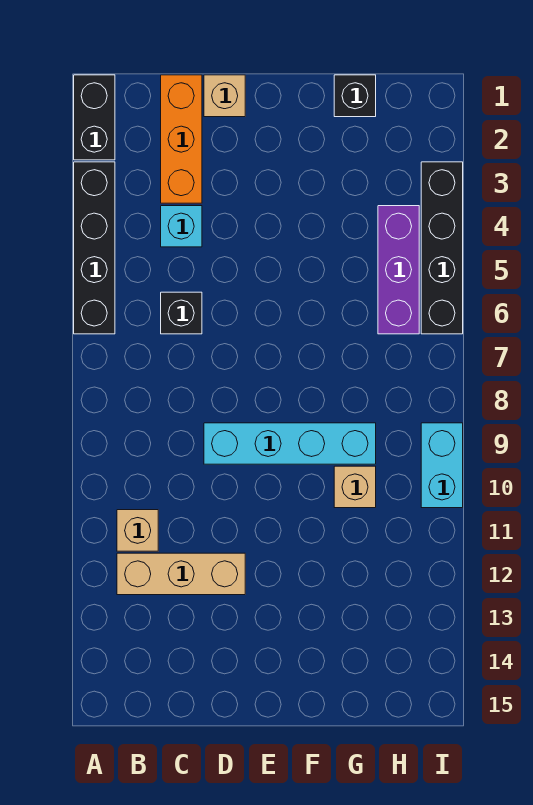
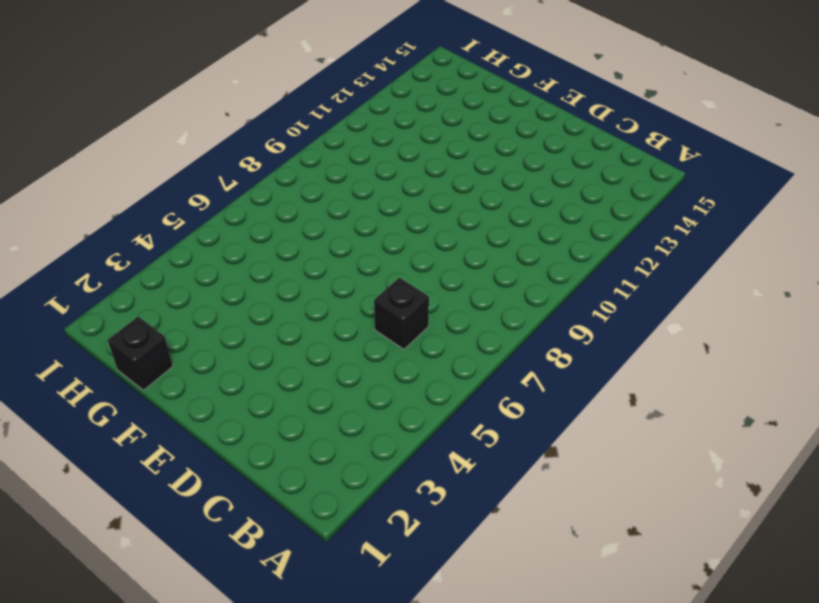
none -> black brick A1:A2 level 1
none -> black brick A3:A6 level 1
none -> tan brick B11 level 1

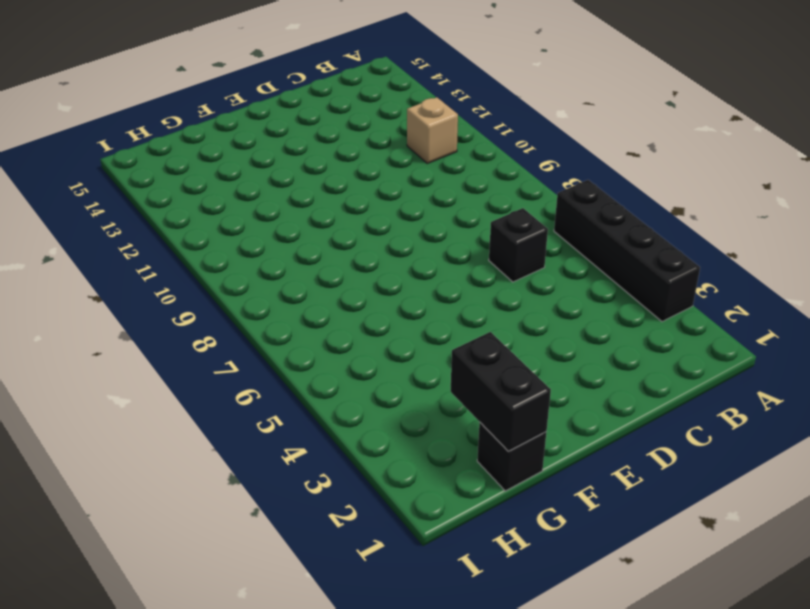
black brick G1:G2 level 2 -> black brick A1:A2 level 1
none -> tan brick B12:D12 level 1
none -> orange brick C1:C3 level 1
none -> cyan brick C4 level 1

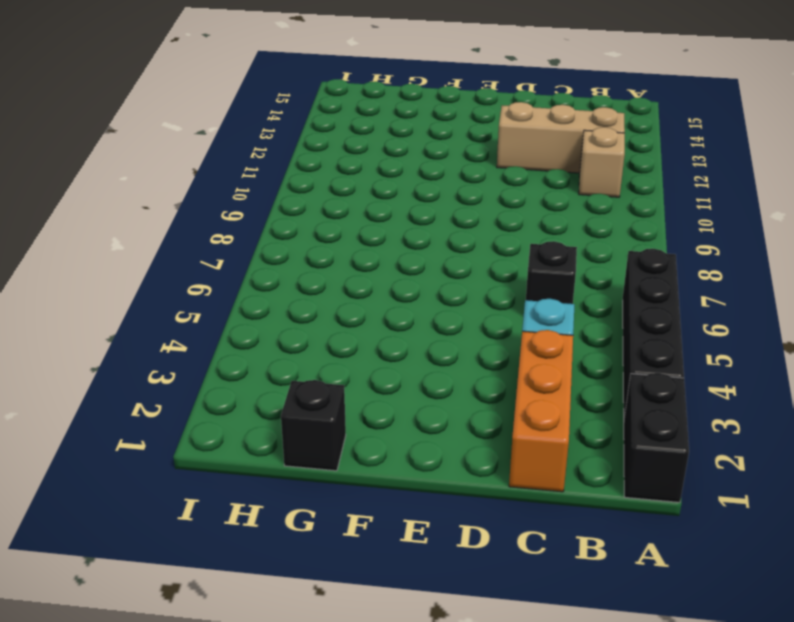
none -> tan brick D1 level 1
none -> cyan brick D9:G9 level 1
none -> tan brick G10 level 1

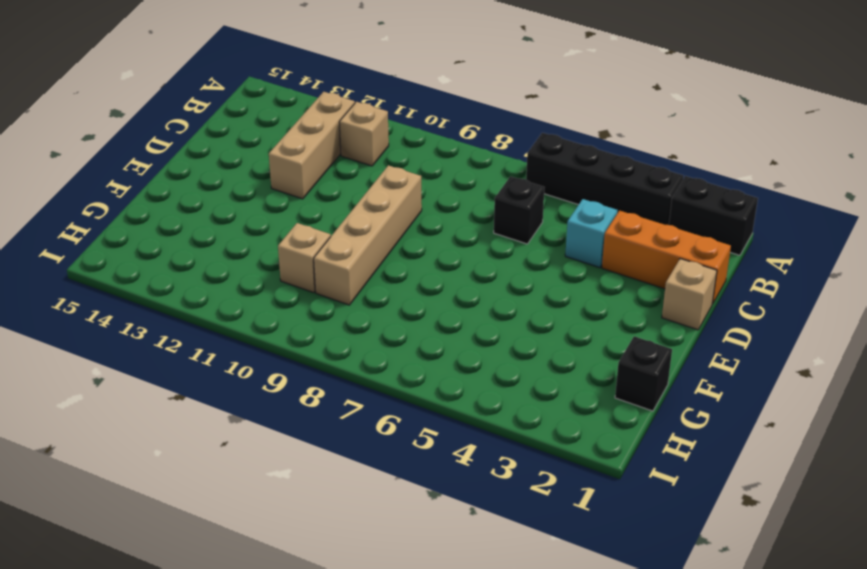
tan brick D9:G9 level 1 -> cyan brick D9:G9 level 1
none -> purple brick H4:H6 level 1
none -> black brick I3:I6 level 1
none -> cyan brick I9:I10 level 1

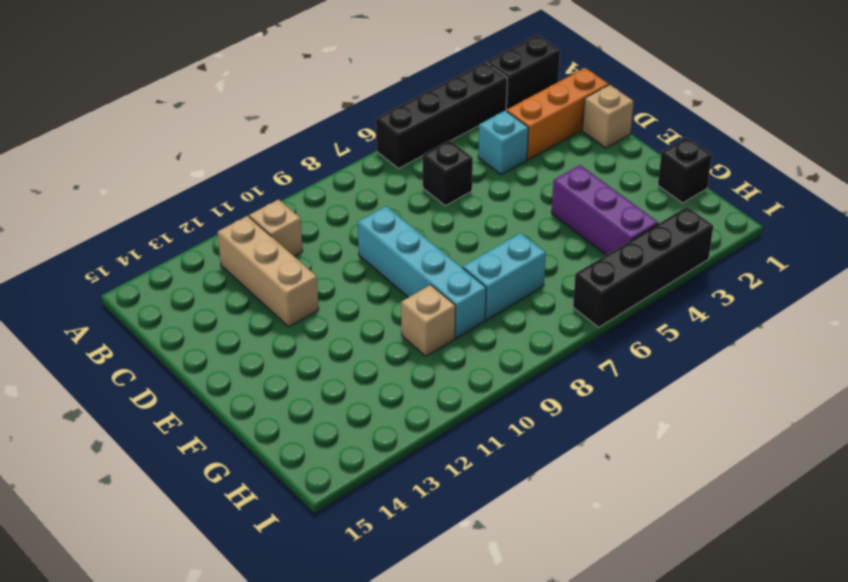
purple brick F4:H4 level 1 -> purple brick H4:H6 level 1
cyan brick G7:G8 level 1 -> cyan brick I9:I10 level 1

